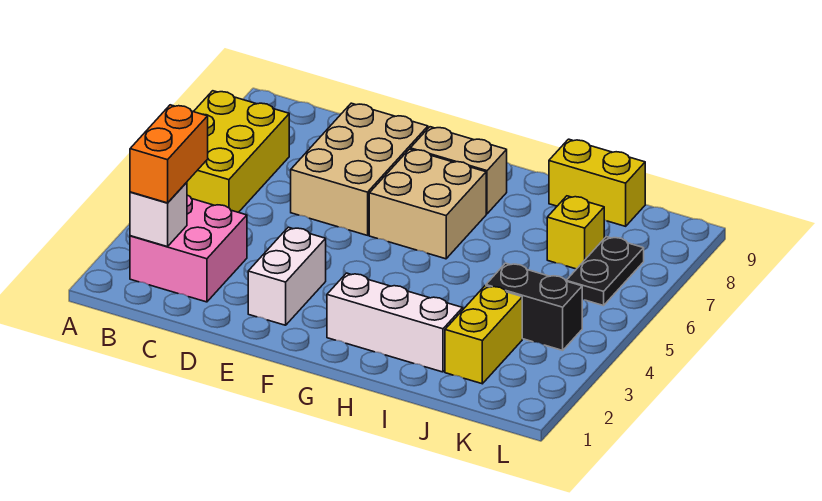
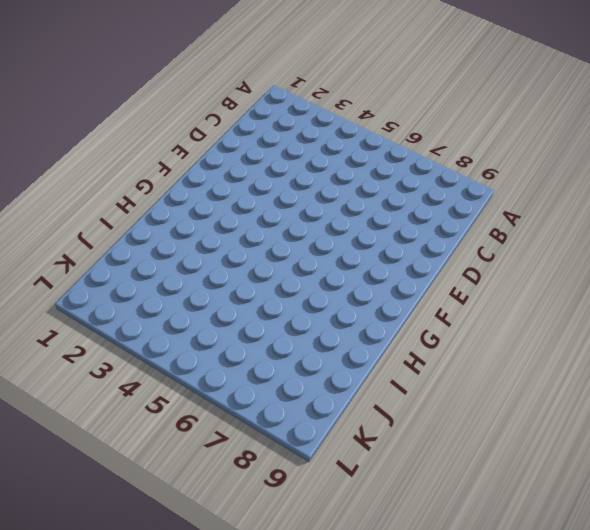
none -> yellow brick A5:B7 level 1
none -> pink brick B2:C3 level 1
none -> tan brick D6:E8 level 1

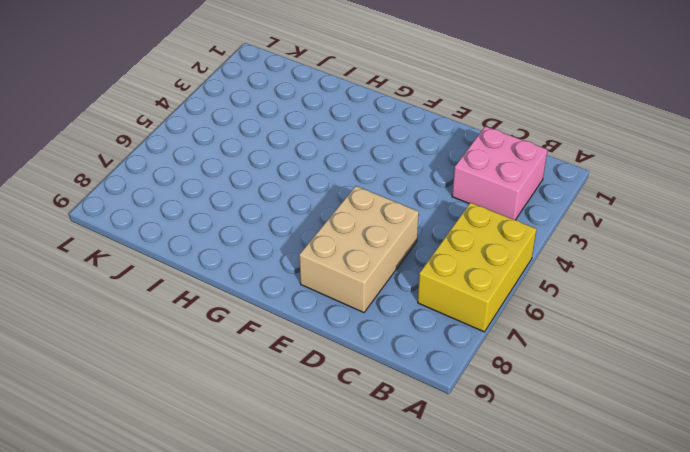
none -> white brick E2:E3 level 1
none -> tan brick F6:G7 level 1
none -> tan brick F8:G8 level 1

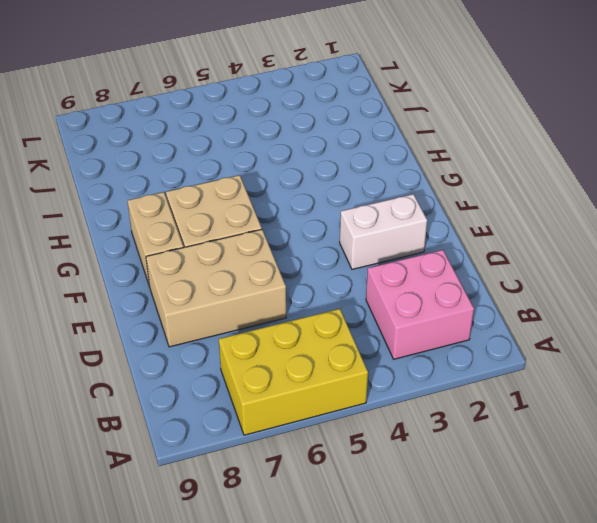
none -> white brick G2:I2 level 1
none -> yellow brick I9:J9 level 1
none -> yellow brick J2:J3 level 1

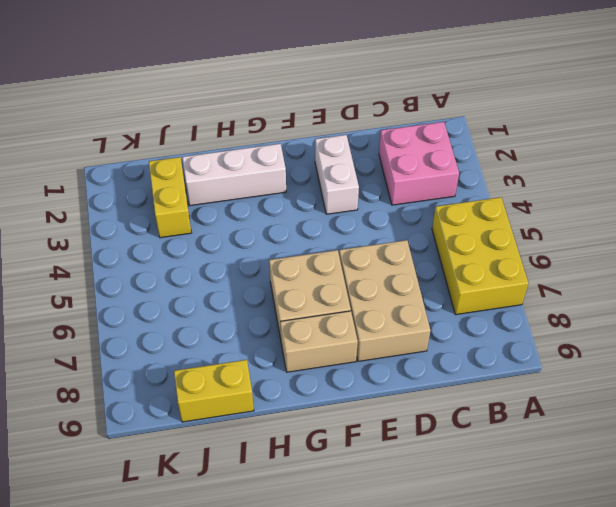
none -> black brick J4:K4 level 1
none -> yellow brick J7 level 1
none -> black plate K6:K7 level 1

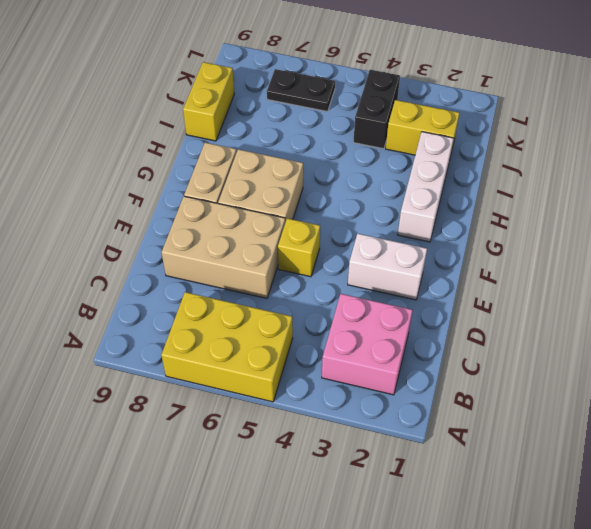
yellow brick E5 level 1 -> yellow brick J7 level 1
none -> white brick B2 level 2
none -> orange brick B2:B3 level 3

